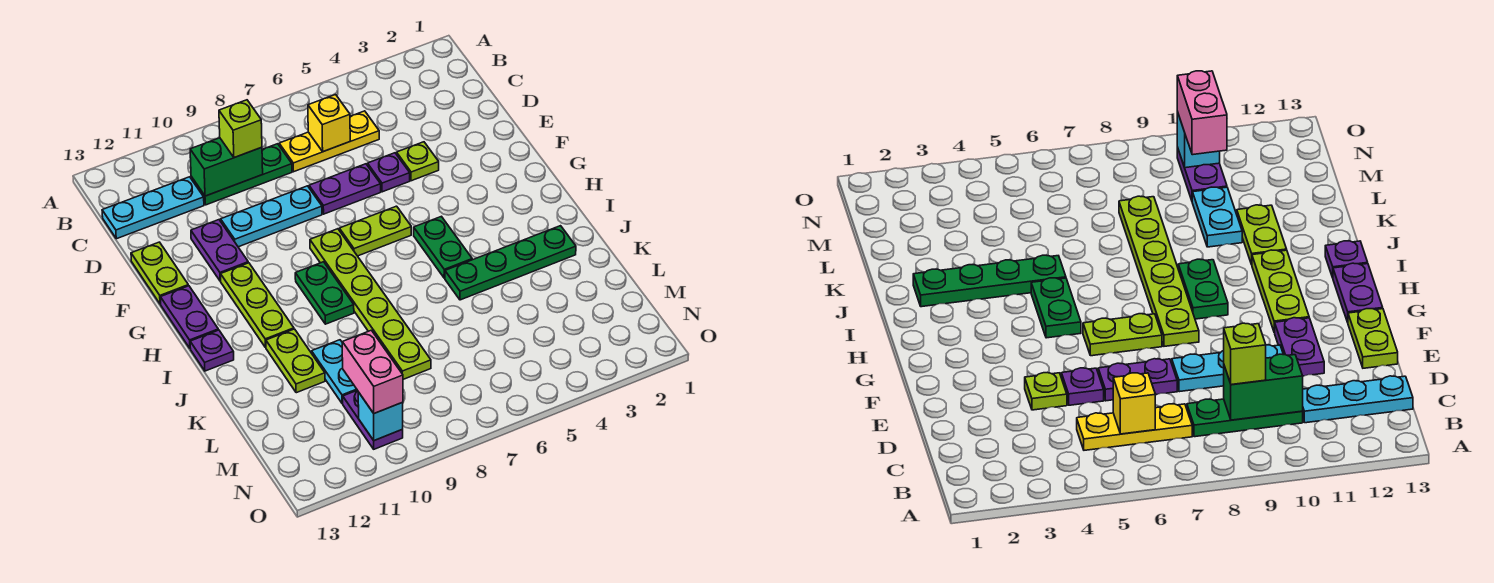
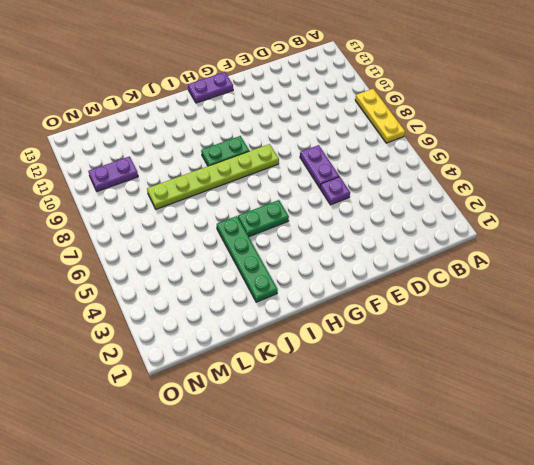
yellow plate A7:A9 level 1 -> yellow plate C5:C7 level 1
none -> green plate C8:C10 level 1
none -> cyan plate C11:C13 level 1
none -> lime plate E4 level 1

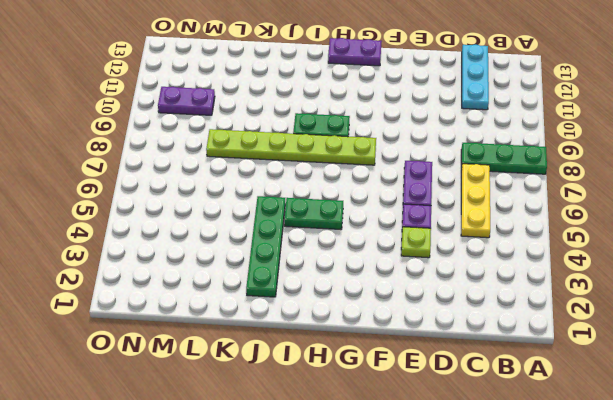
green plate A8:C8 level 1 -> green plate C8:C10 level 1
none -> cyan plate E8:E10 level 1
none -> purple plate E11:F11 level 1
none -> lime plate E13:F13 level 1

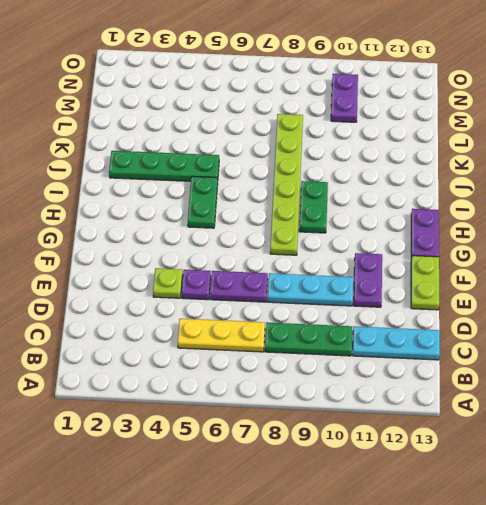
none -> lime plate G6:G7 level 1
none -> lime plate G11:I11 level 1
none -> purple plate I13 level 1

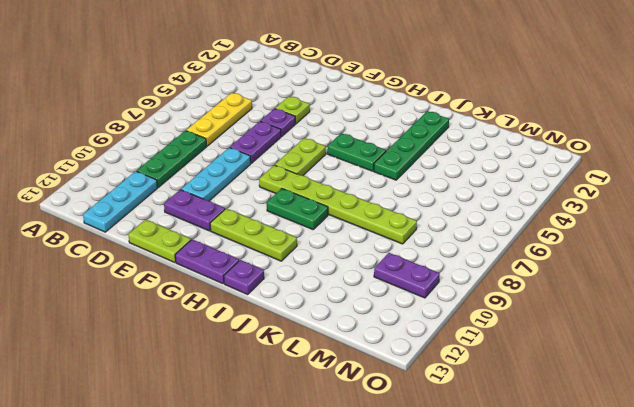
none -> lime plate J11:K11 level 1
none -> cyan plate K10:L10 level 1
none -> yellow brick C6 level 2

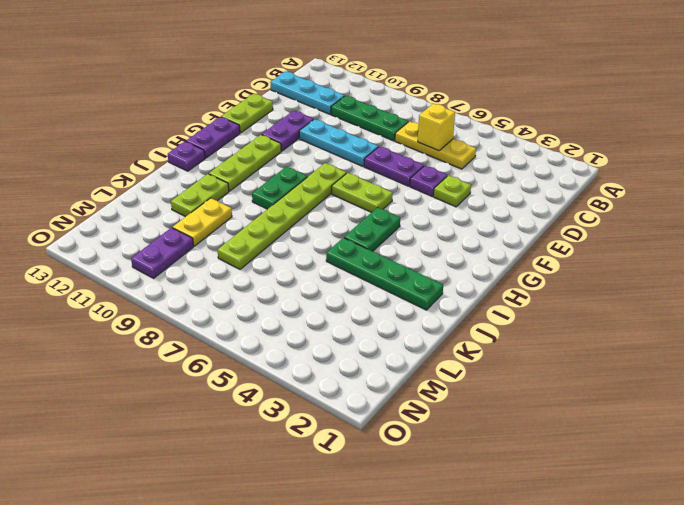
yellow plate K10:L10 level 1 -> cyan plate K10:L10 level 1
none -> green brick C9:C10 level 2
none -> cyan brick N10 level 2
none -> lime brick C9 level 3

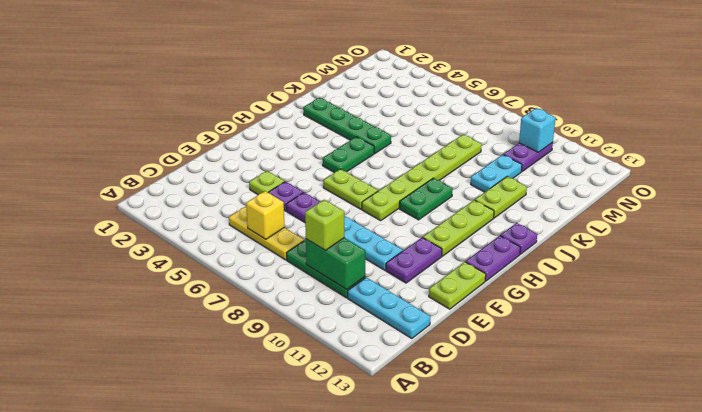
none -> pink brick M10:N10 level 3

